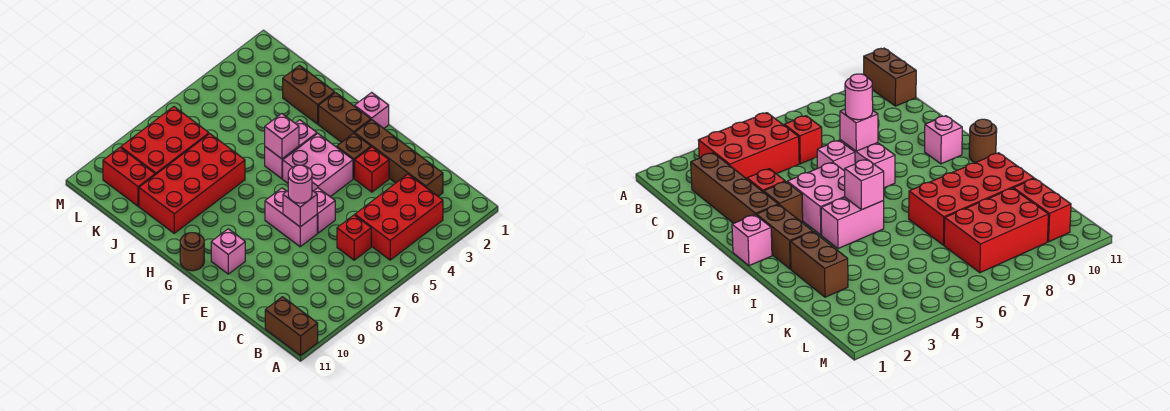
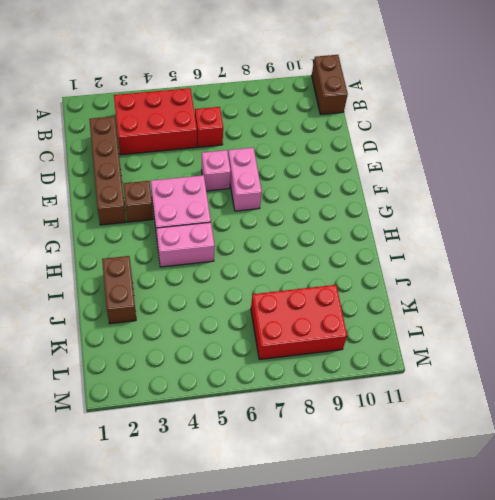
none -> red brick E3 level 1
none -> pink brick F10 level 1
none -> pink brick G1 level 1

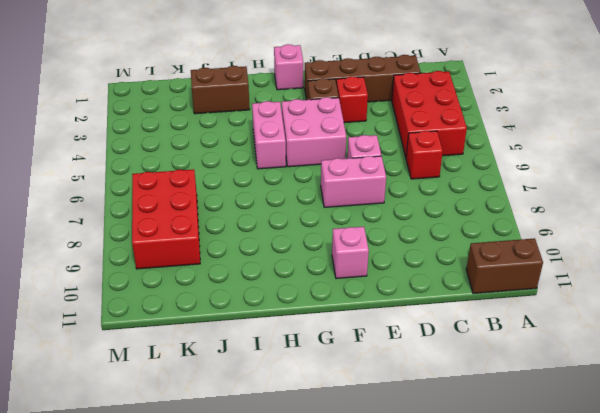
none -> brown brick G2:H2 level 1
none -> brown round brick G11 level 1
none -> red brick I7:J10 level 1

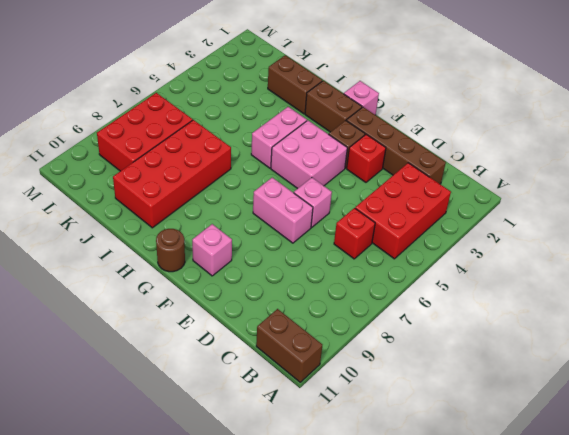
none -> red brick K10:L10 level 1
none -> pink brick E7 level 2
none -> pink brick H5 level 2

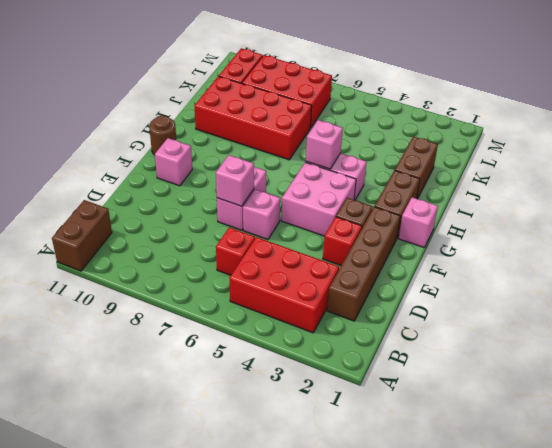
none -> pink round brick E7 level 3

